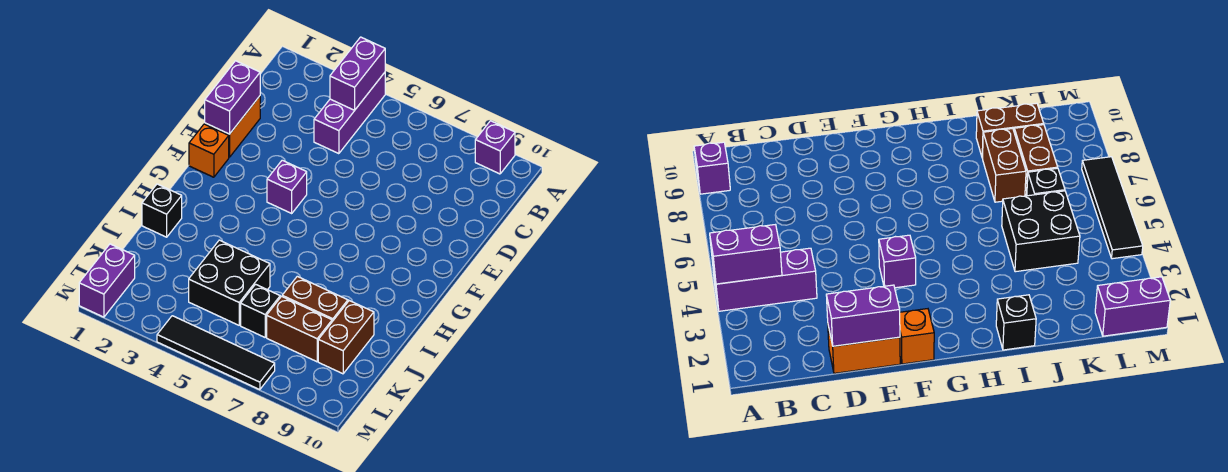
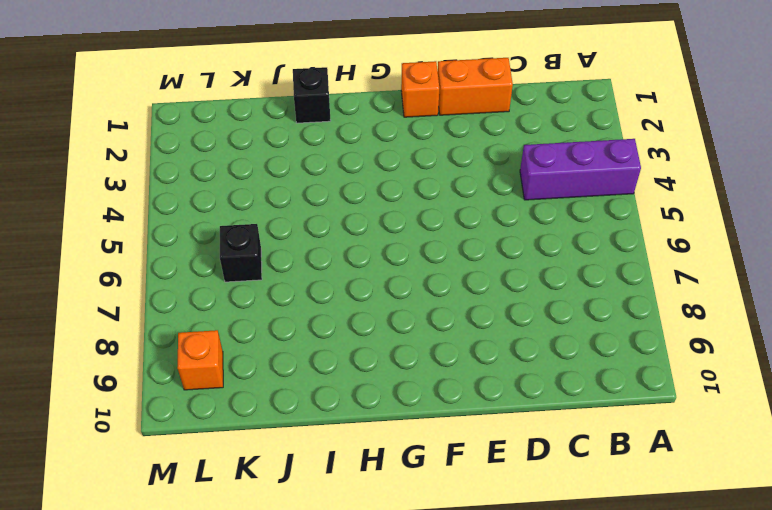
orange brick L9 level 1 -> none
none -> purple brick A9 level 1
none -> purple brick F4 level 1
none -> black brick J4:K5 level 1

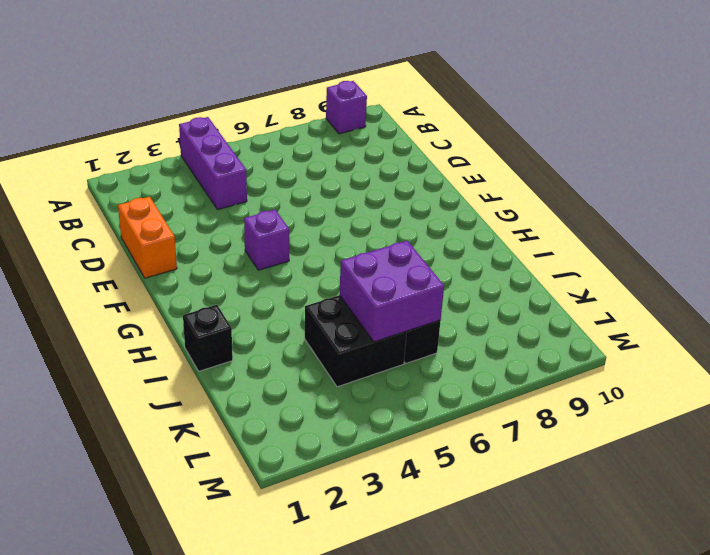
purple brick J5:K6 level 2 -> none
none -> orange brick F1 level 1
none -> brown brick J7:J8 level 1
none -> brown brick J9:K9 level 1

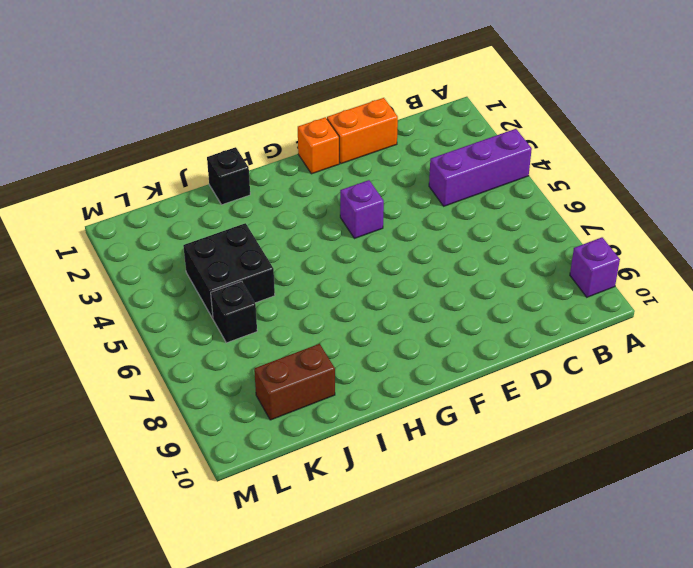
none -> brown brick J7:J8 level 1
none -> brown brick K7:K8 level 1
none -> purple brick L1:M1 level 1

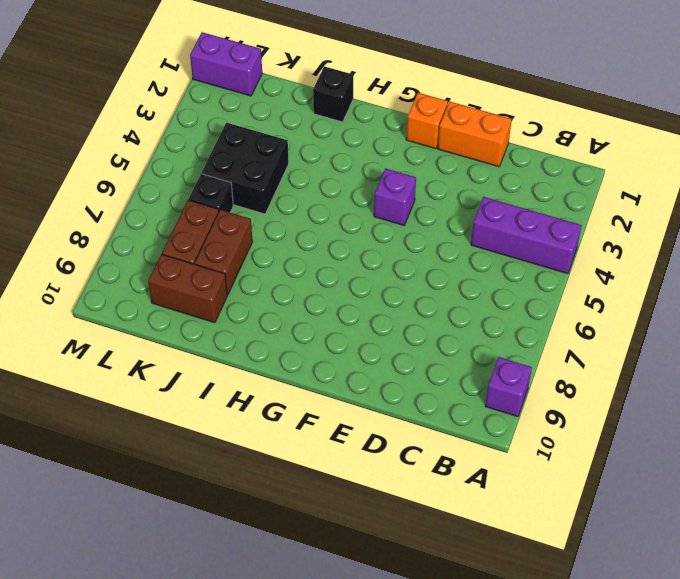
none -> black tile M4:M7 level 1
none -> purple brick A4:B4 level 2
none -> purple brick D1:E1 level 2

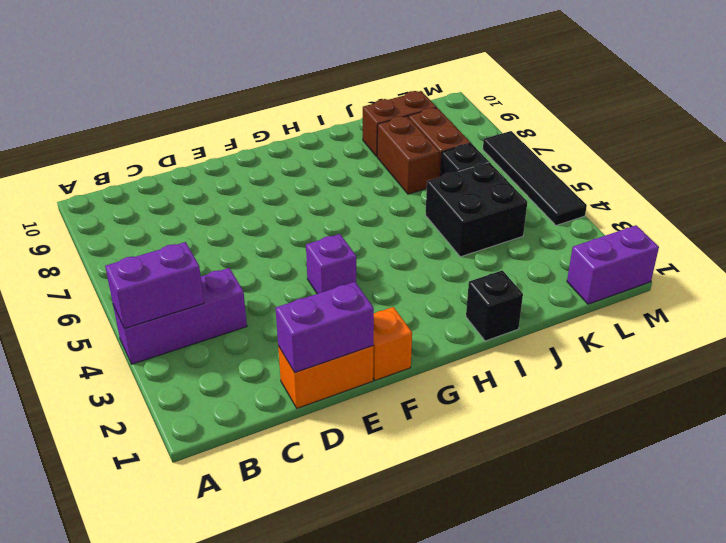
none -> purple brick A9 level 1

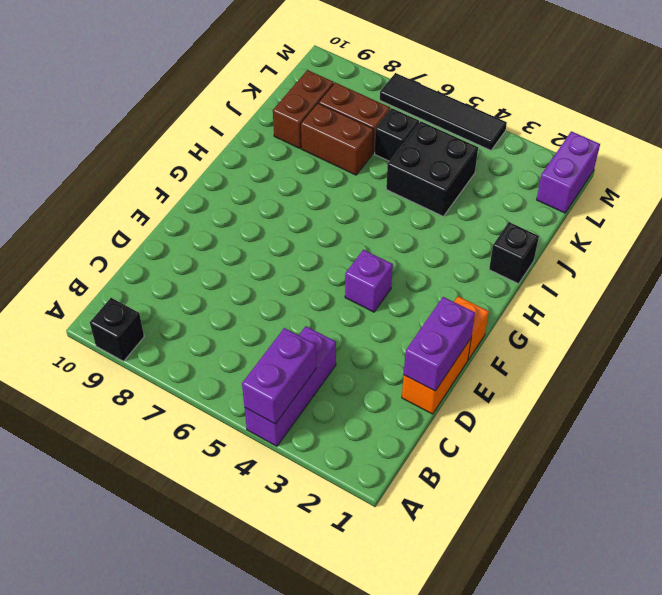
black brick A9 level 1 -> purple brick A9 level 1

